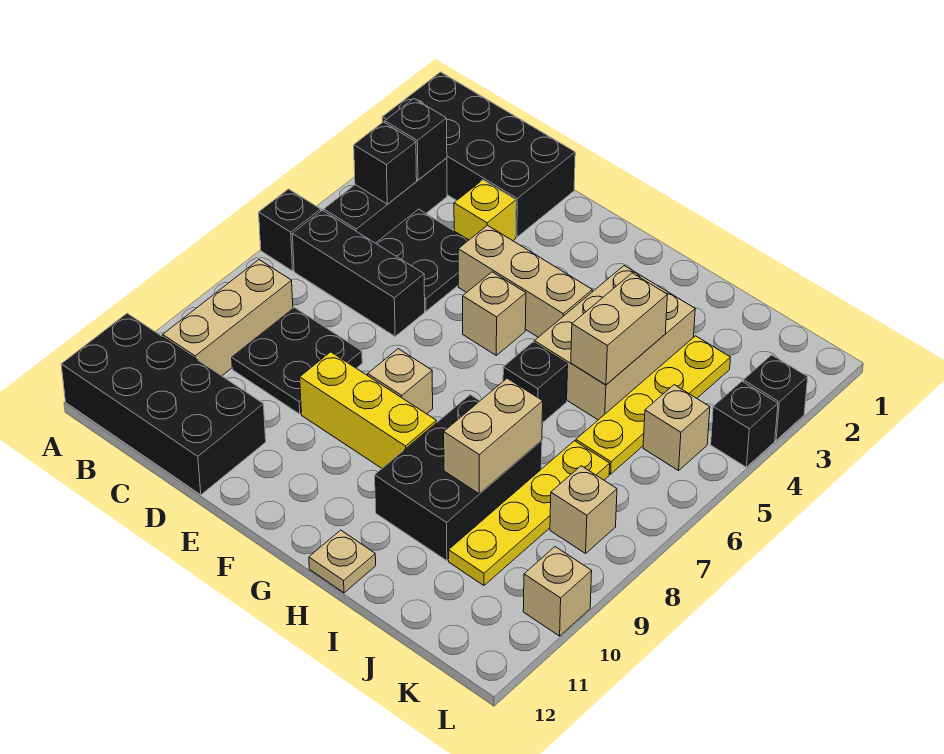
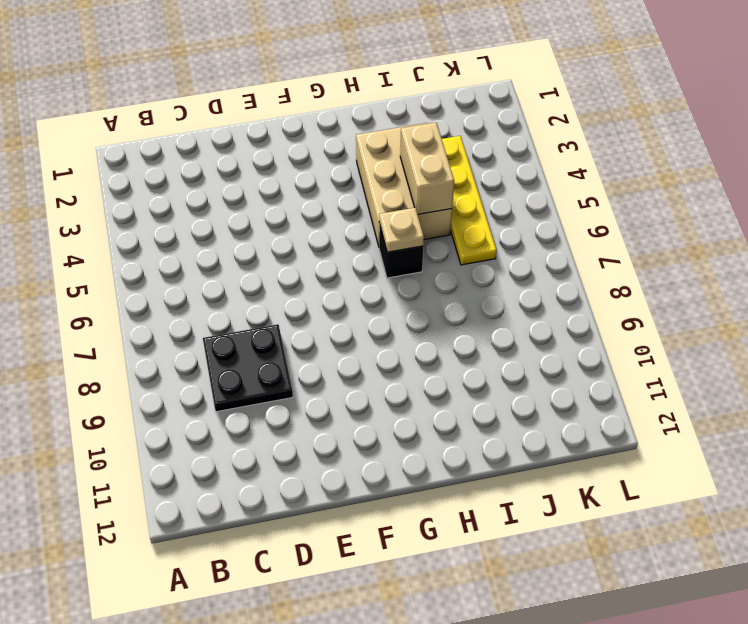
tan plate H6 level 2 -> tan plate H12 level 1
none -> black brick A1:D2 level 1
none -> black brick A6 level 1
none -> black brick A11:D12 level 1

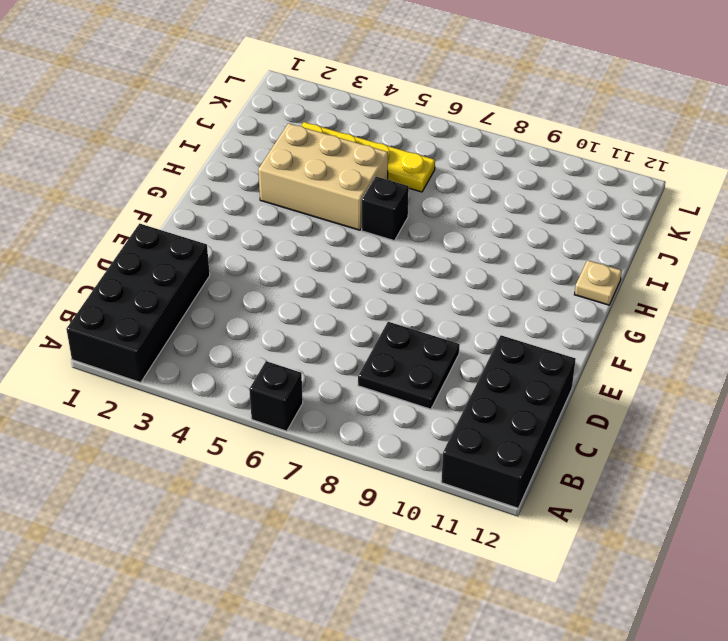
none -> black brick B3:B5 level 1
none -> black brick B6:D6 level 1
none -> tan brick B8:B10 level 1

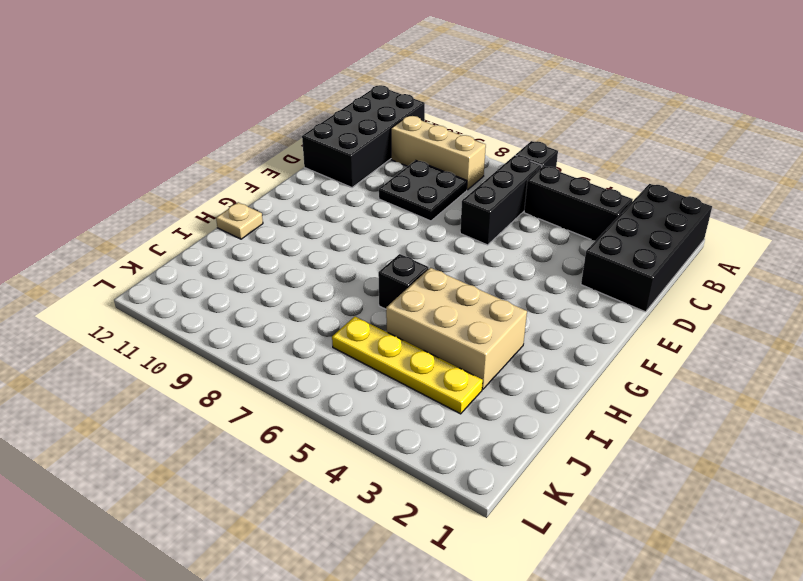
none -> black plate C4:D5 level 1
none -> yellow brick D3 level 1
none -> tan brick E4:G4 level 1

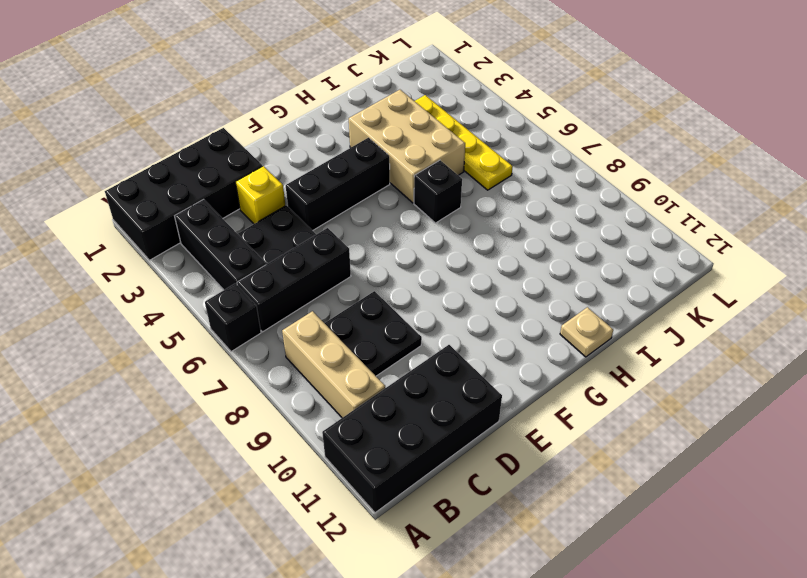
black brick E4:G4 level 1 -> tan brick E4:G4 level 1
none -> yellow brick E9:G9 level 1
none -> tan brick F5 level 1
none -> tan brick F8 level 1

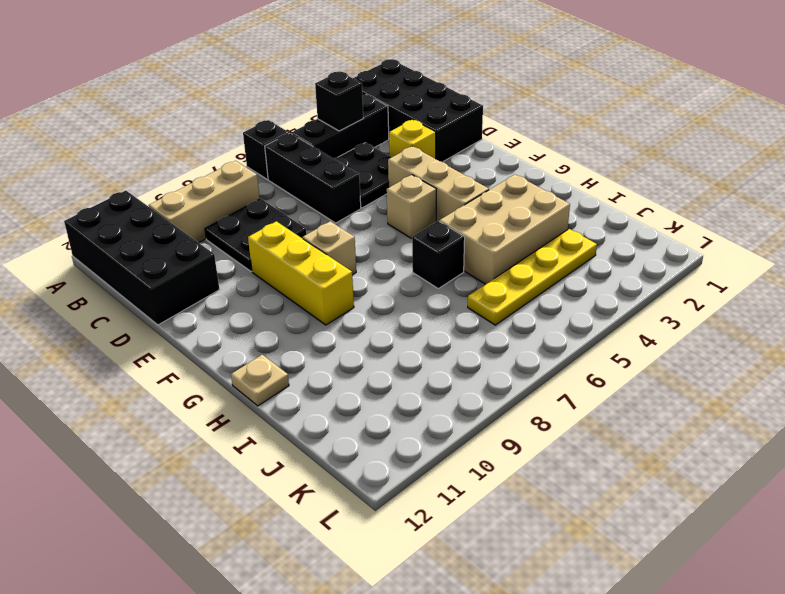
none -> black brick H8:I10 level 1
none -> yellow plate J7:J10 level 1
none -> tan brick K5 level 1

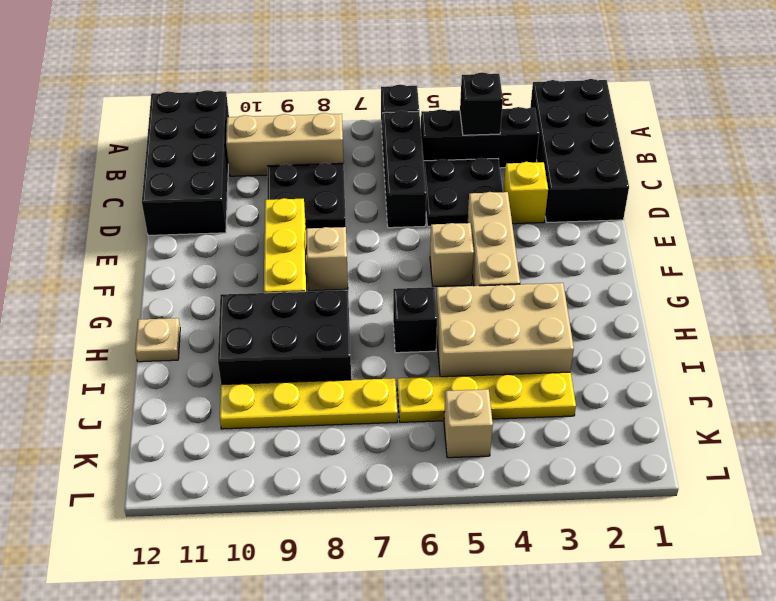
none -> tan brick K8 level 1
none -> black brick L3 level 1
none -> black brick L4 level 1

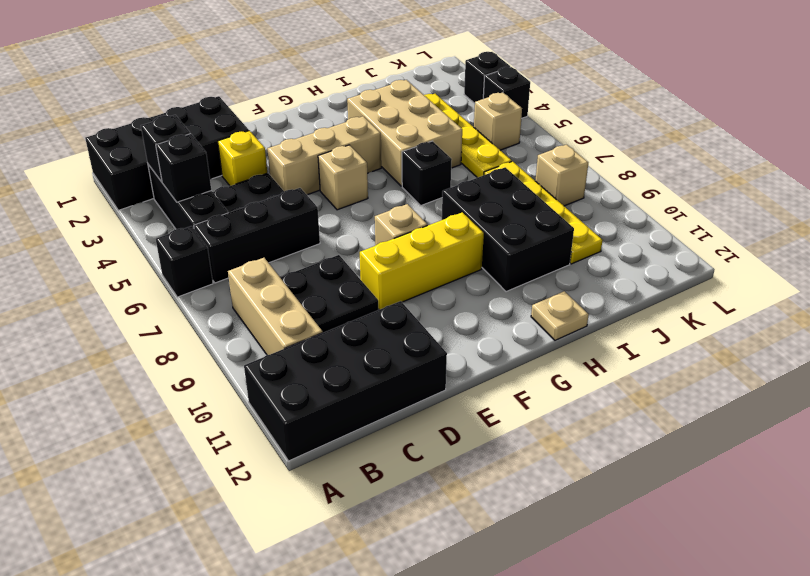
none -> tan brick L10 level 1
none -> tan brick I4:I5 level 2
none -> tan brick I8:I9 level 2

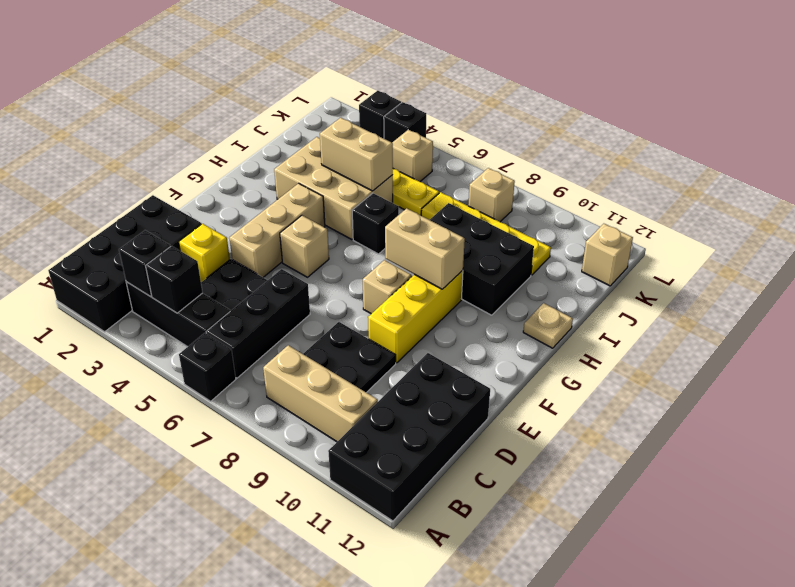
tan brick G8:G9 level 2 -> tan brick I8:I9 level 2
tan brick K12 level 1 -> tan brick L10 level 1

